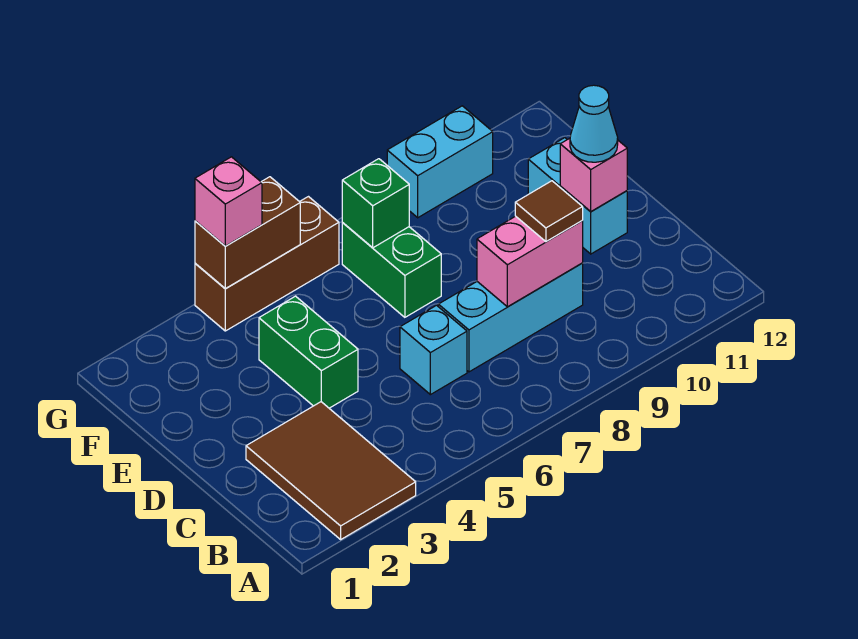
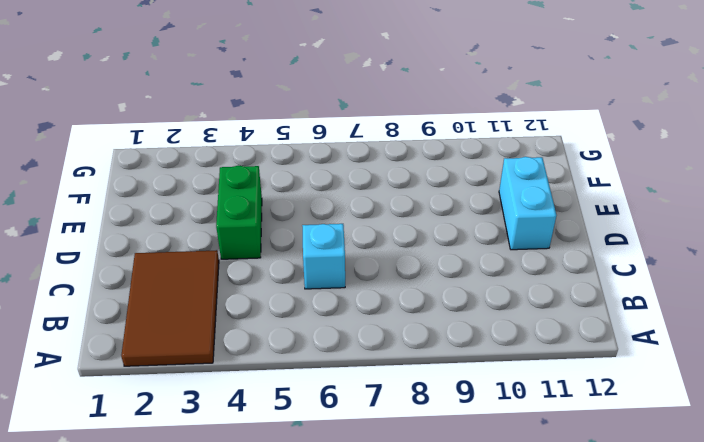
none -> cyan brick C7:C9 level 1
none -> green brick E7:F7 level 1
none -> brown brick G4:G6 level 1

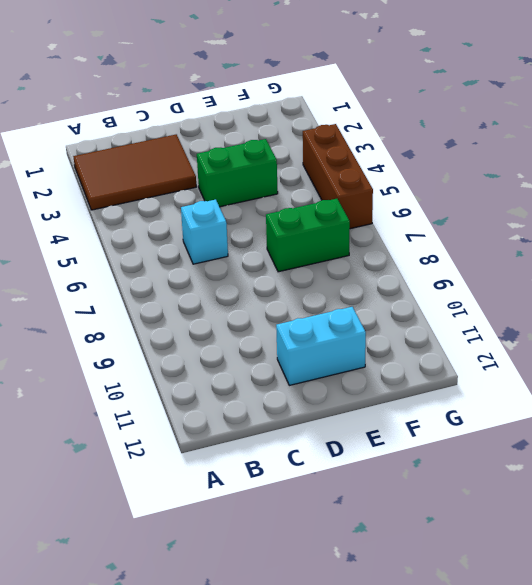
none -> cyan brick C7:C9 level 1
none -> cyan brick G9:G10 level 1
none -> pink brick C8:C9 level 2

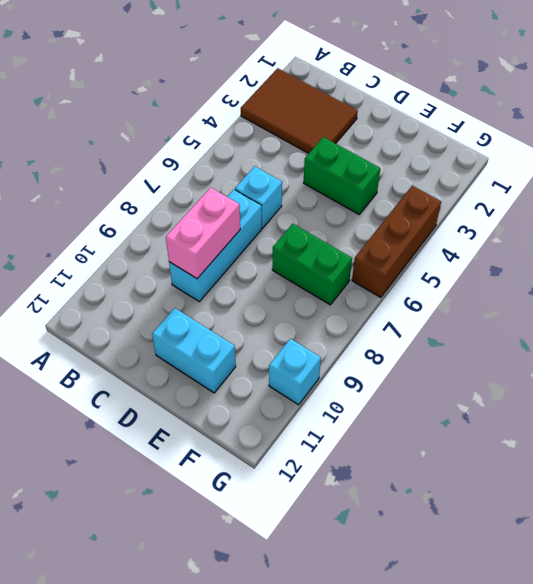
cyan brick G10 level 1 -> cyan brick G9:G10 level 1
none -> pink brick D11 level 2
none -> green brick F7 level 2
none -> brown brick G4:G5 level 2

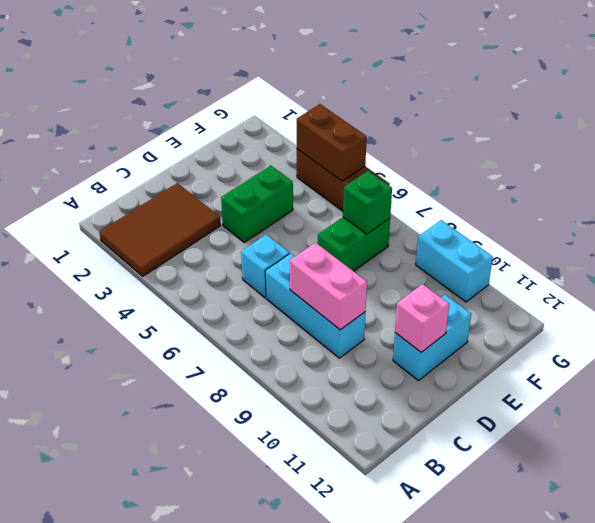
none -> brown tile C9 level 3
none -> cyan cone D11 level 3
none -> pink brick G4 level 3

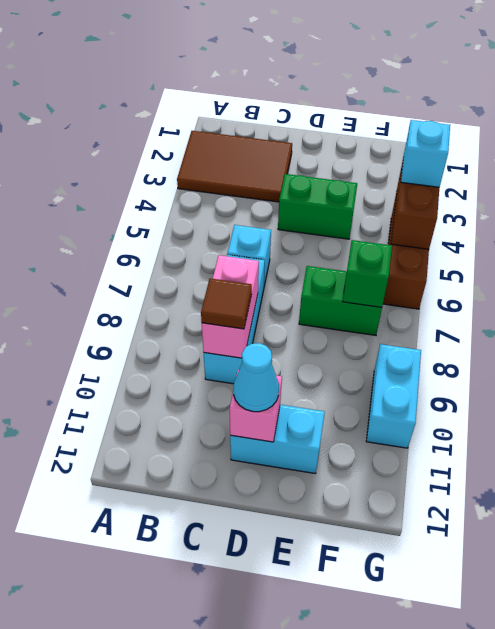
cyan brick G4 level 3 -> pink brick G4 level 3

